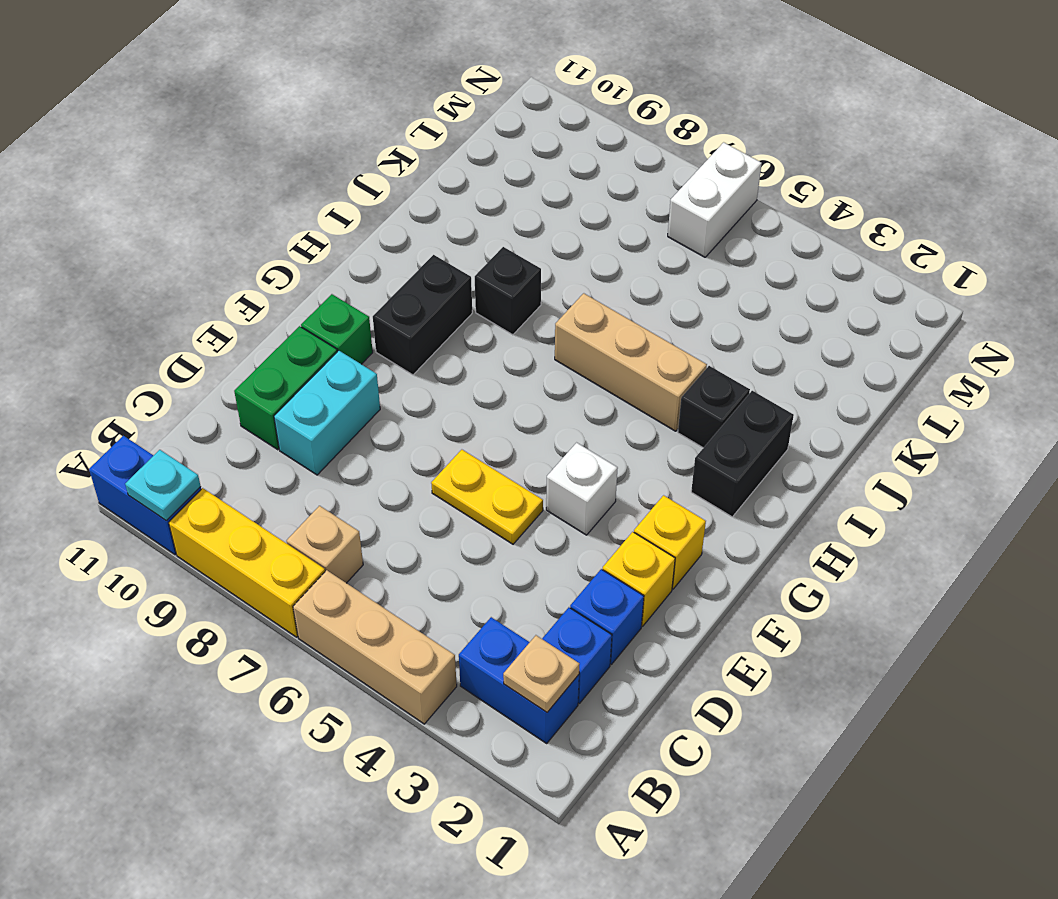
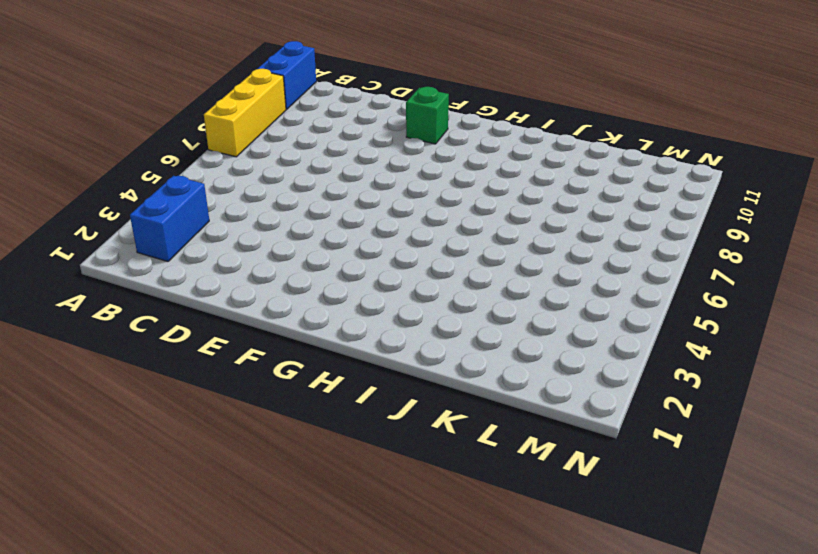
none -> tan brick A4:A6 level 1
none -> tan brick B7 level 1
none -> blue brick C2 level 1

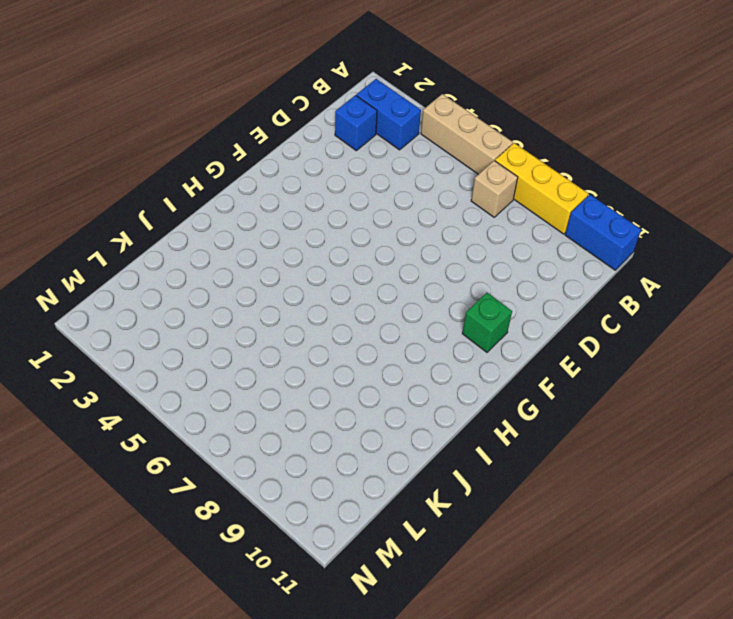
none -> blue brick D2 level 1
none -> cyan brick D9:E9 level 1
none -> green brick D10:E10 level 1

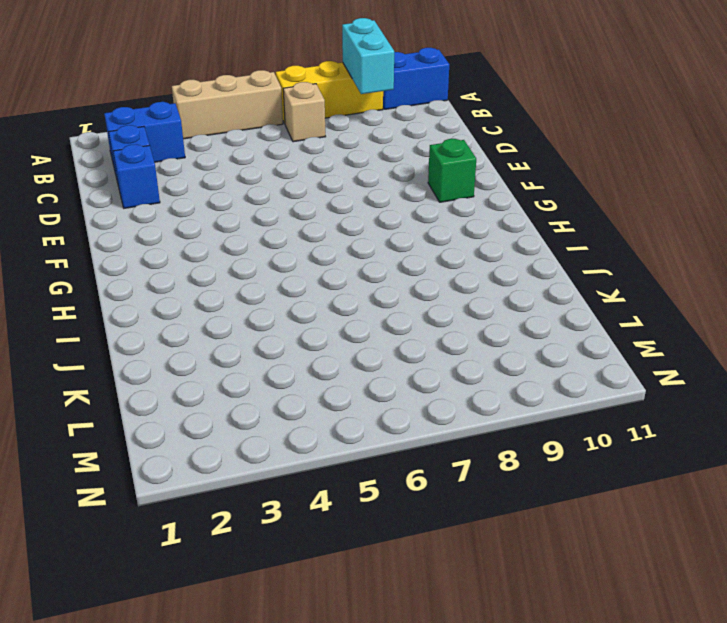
cyan brick A9:B9 level 2 -> cyan brick D9:E9 level 1
none -> green brick D10:E10 level 1
none -> yellow brick E2 level 1
none -> yellow plate E5:E6 level 1

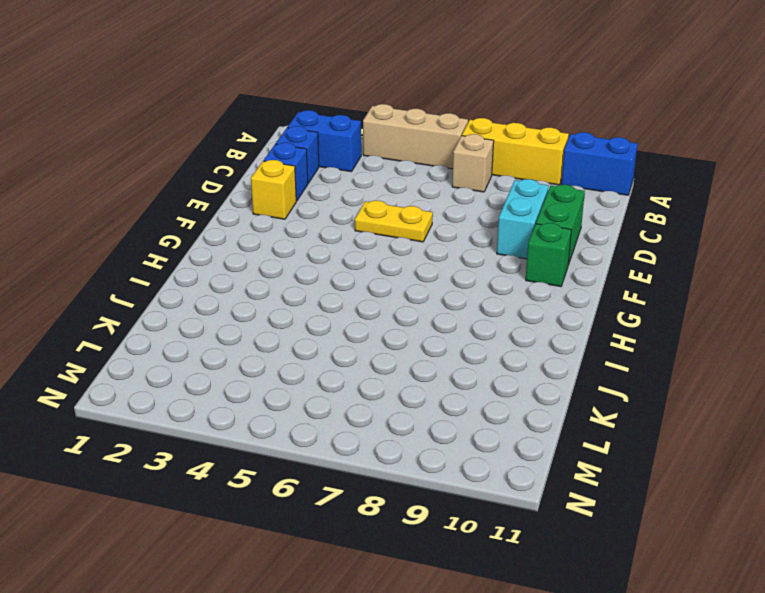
none -> yellow brick F2 level 1
none -> white brick F4 level 1
none -> black brick G9:H9 level 1

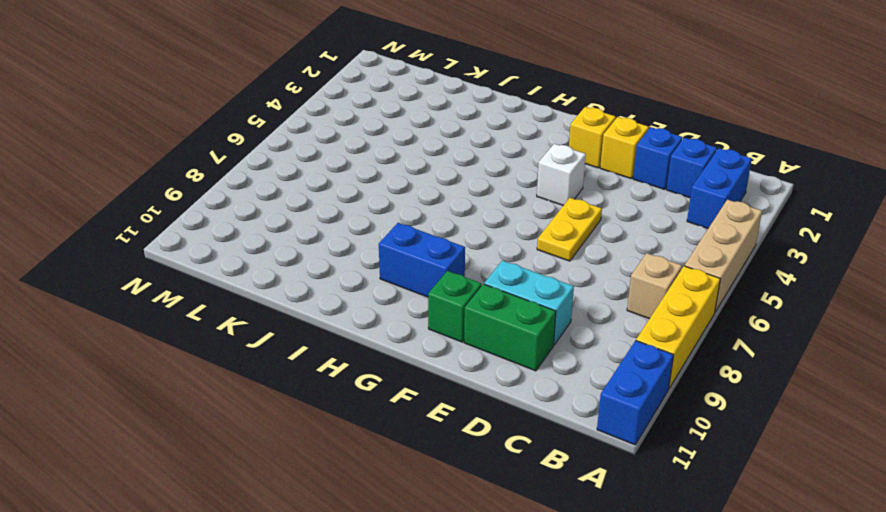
blue brick G9:H9 level 1 -> black brick G9:H9 level 1
none -> black brick H2:I2 level 1
none -> black brick I3 level 1
none -> tan brick I4:I6 level 1

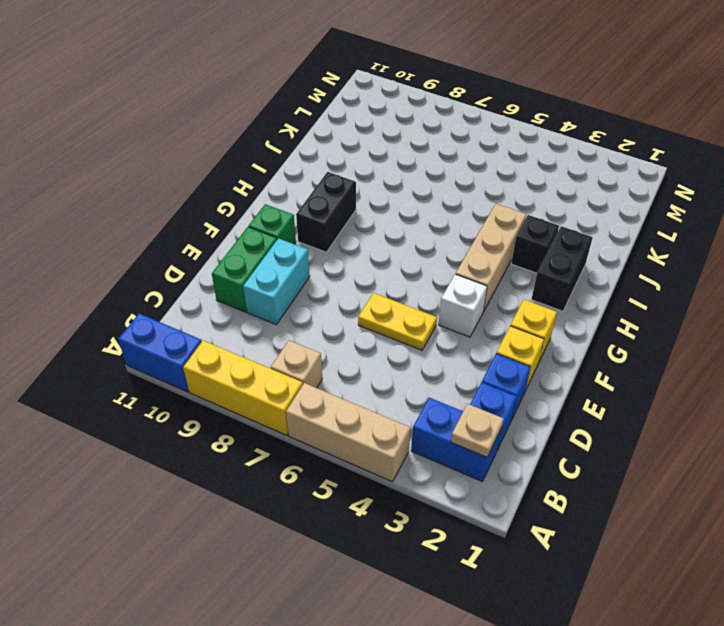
tan brick G4:I4 level 1 -> tan brick I4:I6 level 1
none -> black brick I8 level 1
none -> white brick M6:N6 level 1
none -> cyan plate A10 level 2

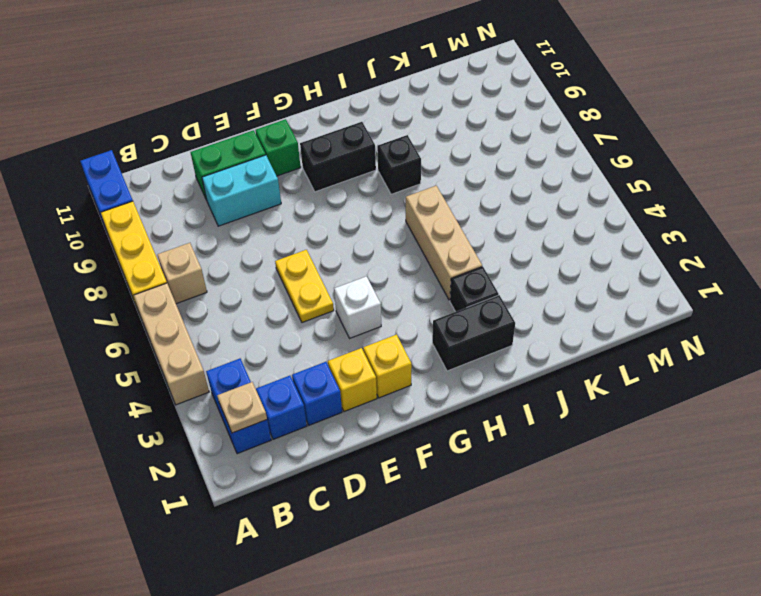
none -> white brick M6:N6 level 1
none -> cyan plate A10 level 2

